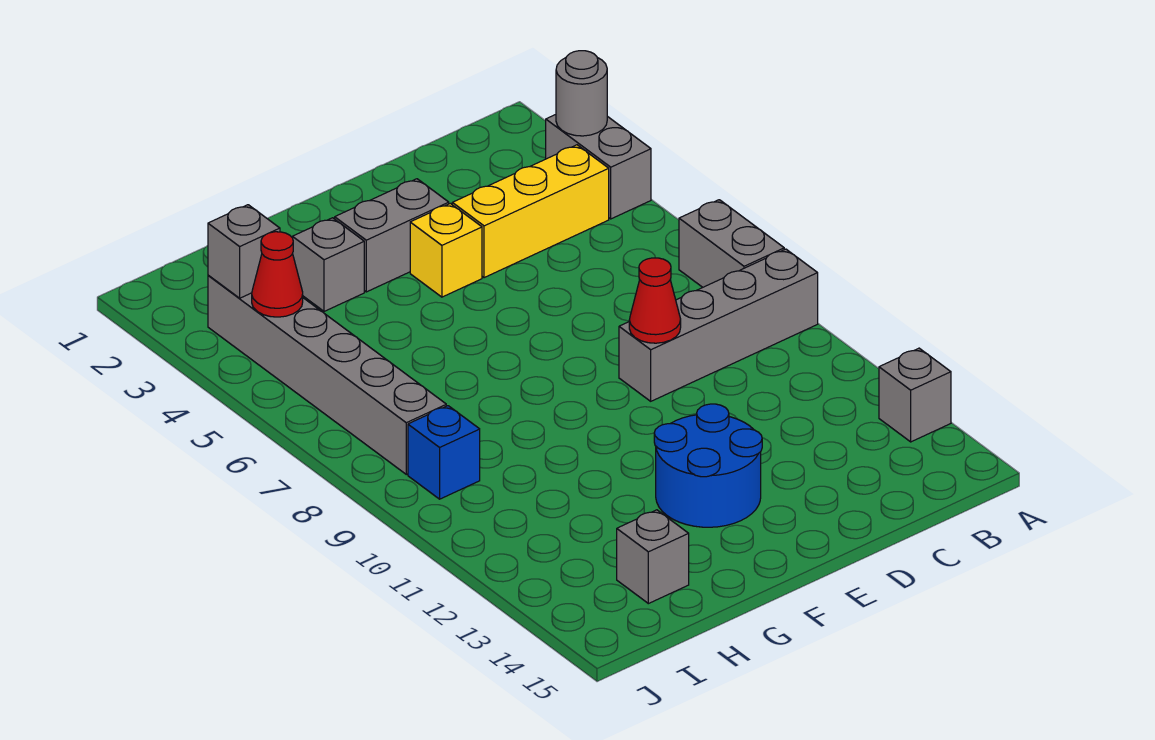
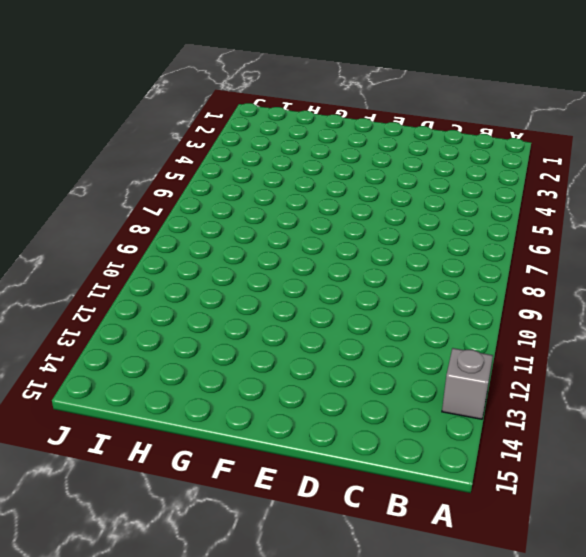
none -> grey brick A3:A4 level 1
none -> grey brick A7:A8 level 1
none -> grey brick A9:D9 level 1

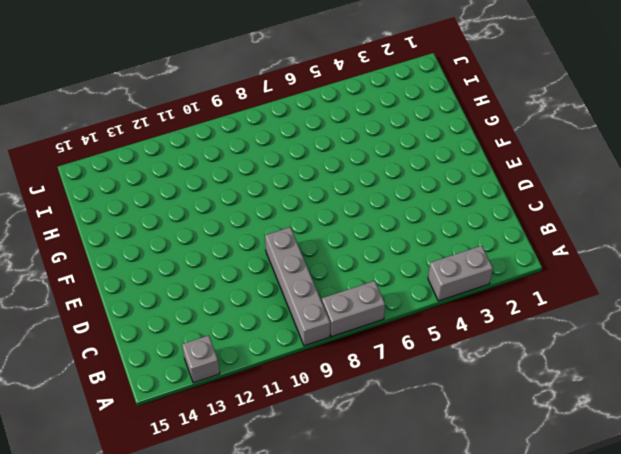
none -> yellow brick B4:D4 level 1
none -> grey brick E3:F3 level 1
none -> yellow brick E4 level 1

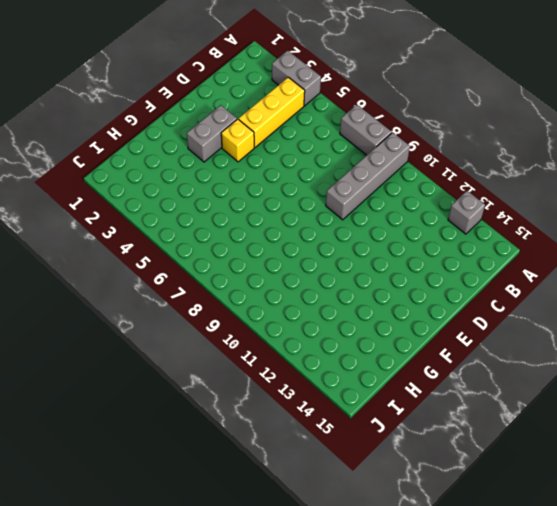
none -> blue round brick E12:F13 level 1
none -> grey brick G3 level 1
none -> grey brick H14 level 1

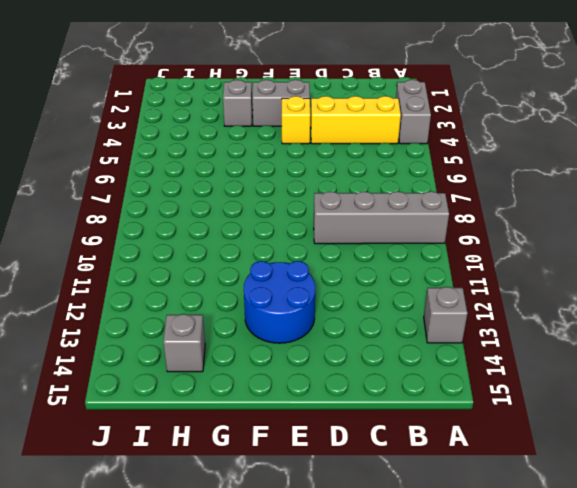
none -> grey brick A7:A8 level 1
none -> grey brick I3:I8 level 1
none -> blue brick I9 level 1

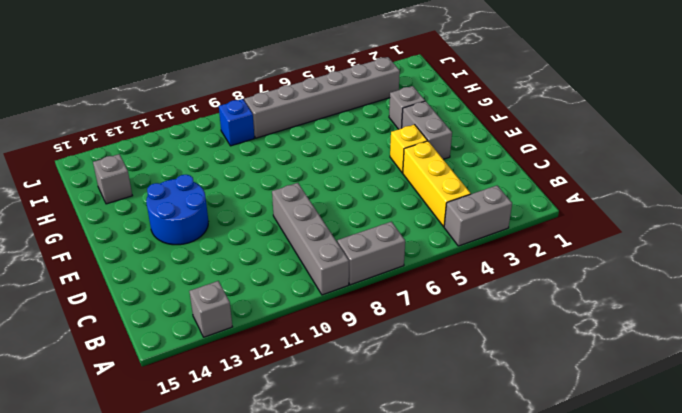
none -> grey round brick A3 level 2
none -> red cone D9 level 2
none -> grey brick I3 level 2

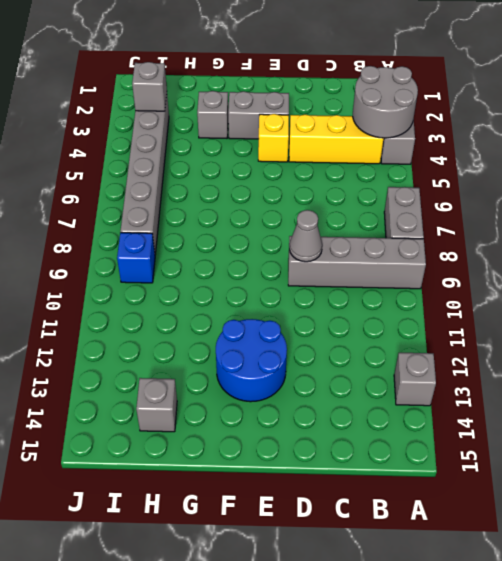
grey round brick A3:B4 level 2 -> grey round brick A3 level 2
grey cone D9 level 2 -> red cone D9 level 2
none -> red cone I4 level 2

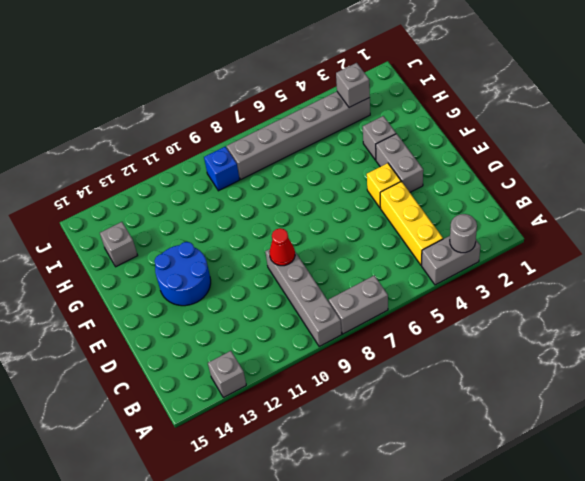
none -> red cone I4 level 2

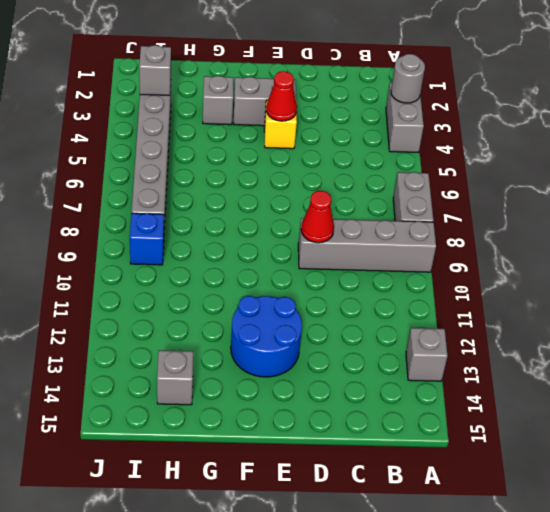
red cone E4 level 2 -> red cone I4 level 2
none -> yellow brick B4:D4 level 1

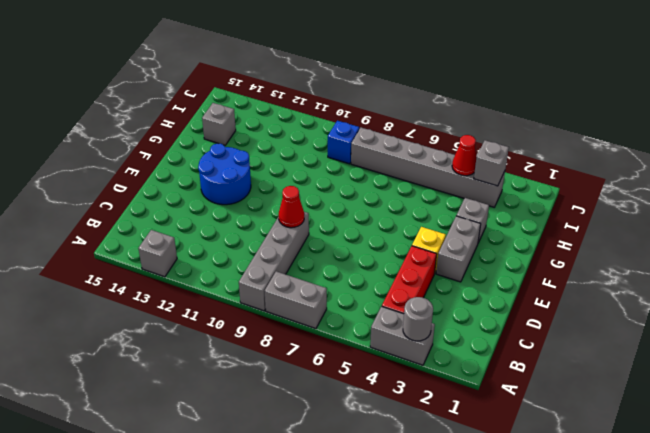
red brick B4:D4 level 1 -> yellow brick B4:D4 level 1

